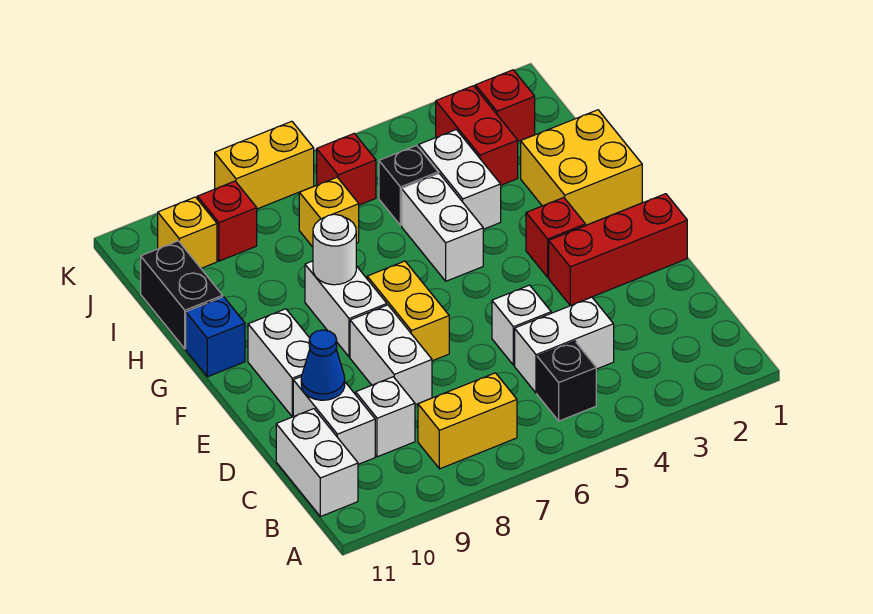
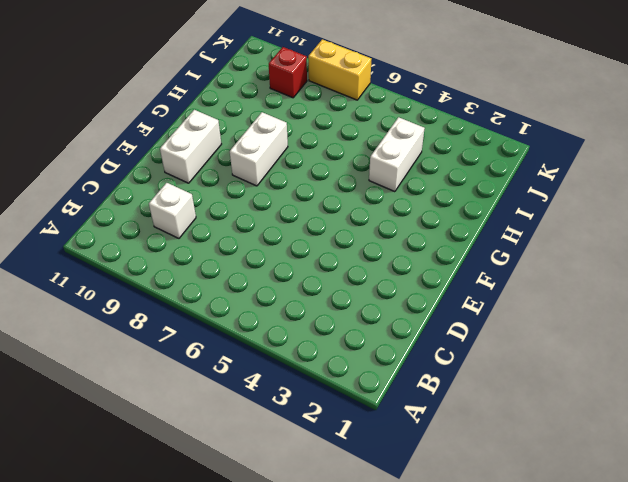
none -> black brick B5 level 1
none -> yellow brick B7:B8 level 1
none -> white brick B11:C11 level 1

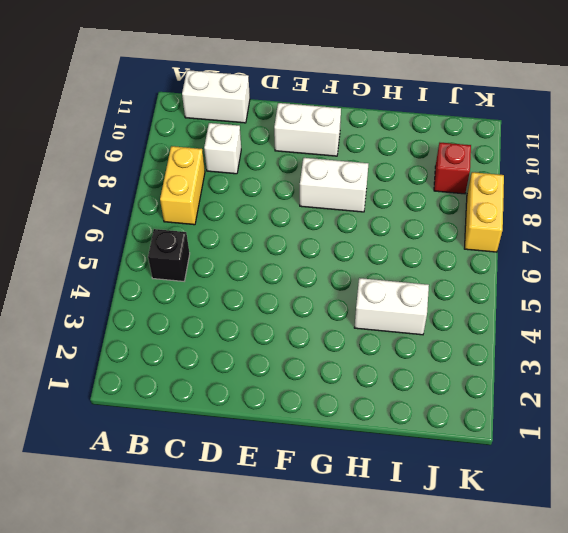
none -> white brick C4:C5 level 1
none -> white brick C10:D10 level 1
none -> white brick D5 level 1

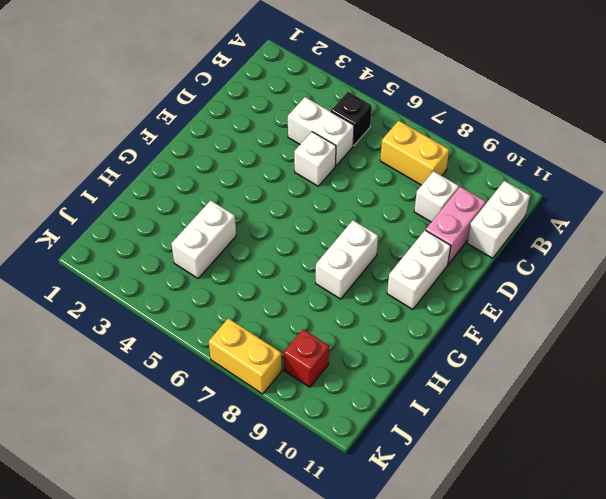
pink brick C10:D10 level 1 -> white brick C10:D10 level 1
none -> white brick D8:E8 level 1
none -> red brick E1:E3 level 1
none -> yellow brick E7:F7 level 1

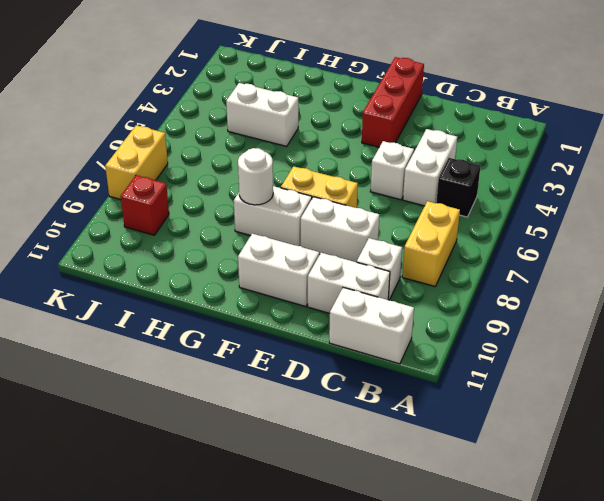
none -> red brick F3 level 1
none -> yellow brick G1:H2 level 1
none -> white brick G5:H5 level 1

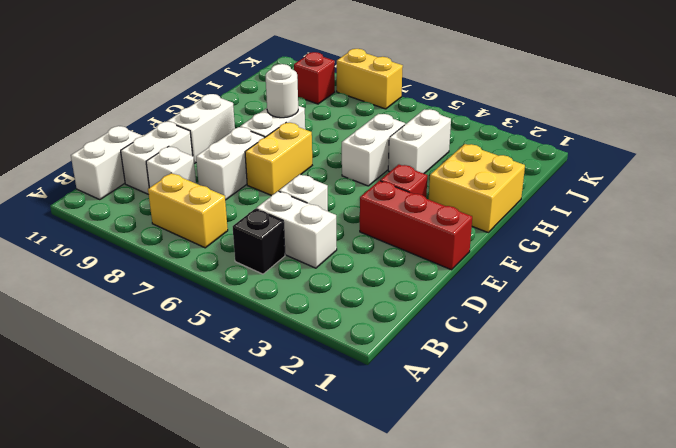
none -> blue brick G11 level 1
none -> black brick H11:I11 level 1
none -> red brick I3:J3 level 1

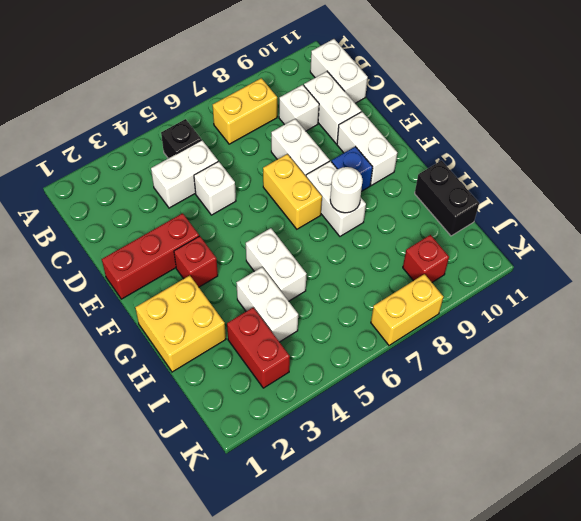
blue brick F9 level 1 -> blue brick G11 level 1
none -> black brick I5 level 1
none -> yellow brick I7 level 1
none -> red brick J2 level 1

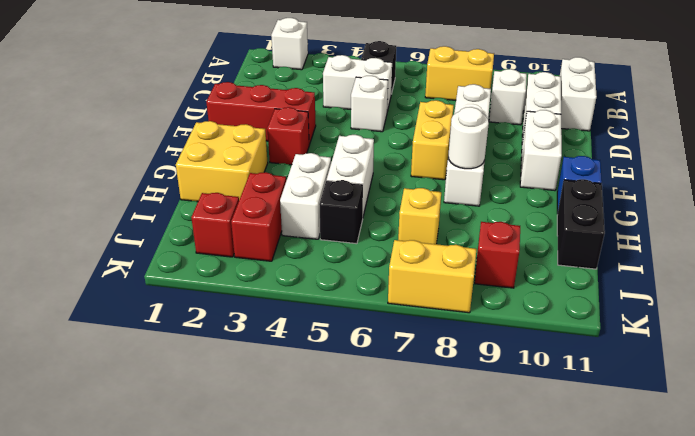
white brick A2 level 1 -> none
none -> red brick J6 level 1
none -> yellow brick J10 level 1
none -> blue cone D10 level 2

